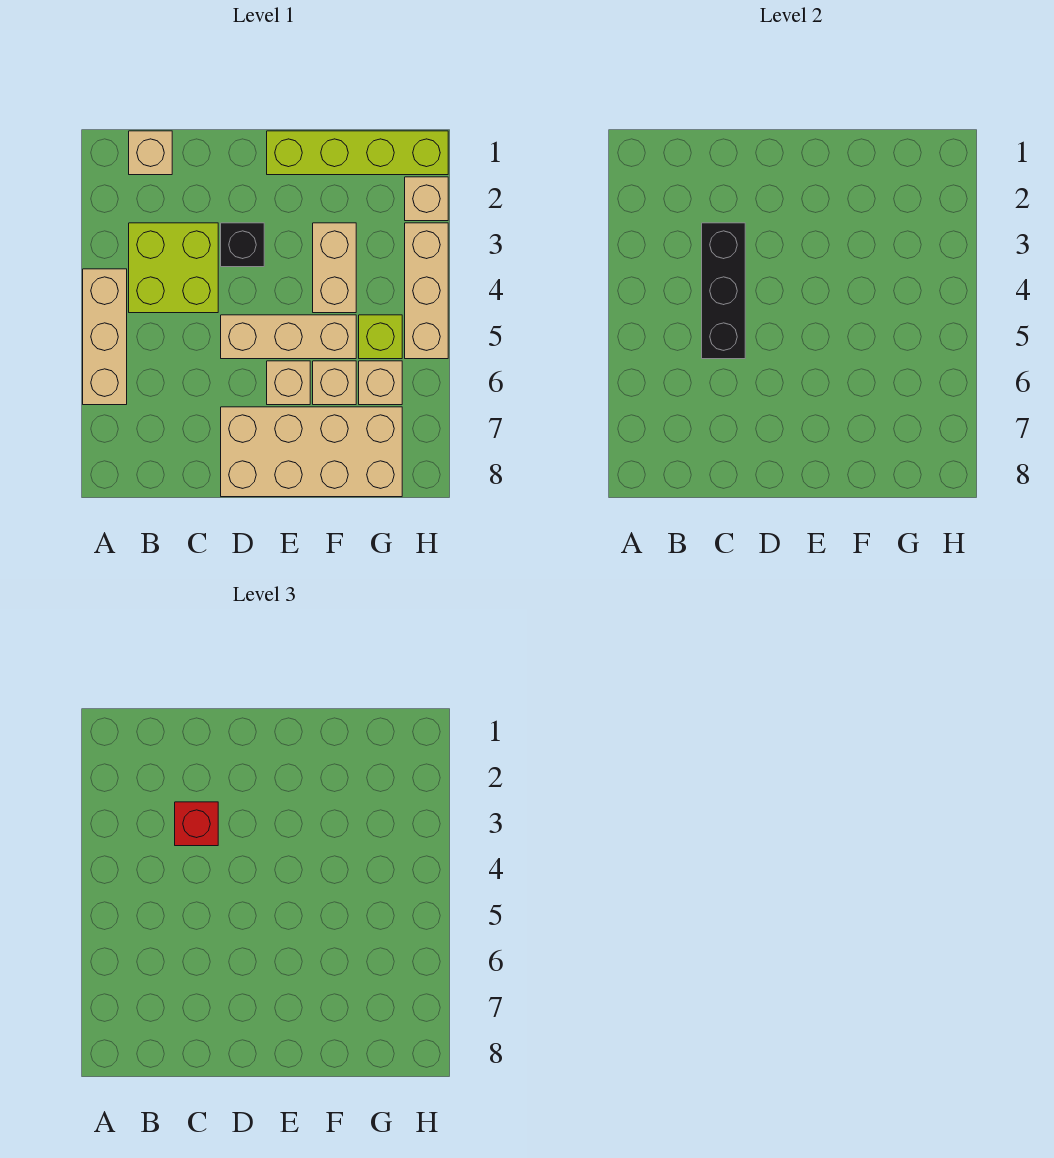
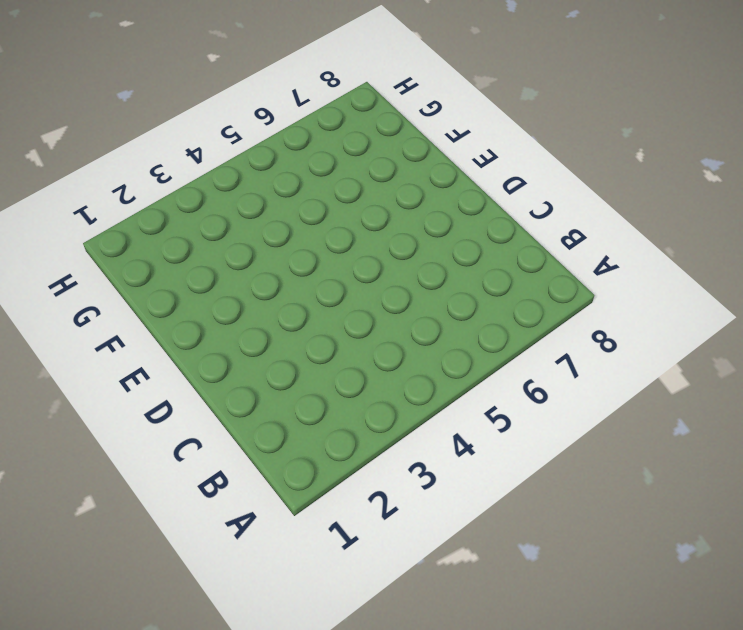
none -> tan brick A4:A6 level 1
none -> tan brick B1 level 1
none -> lime brick B3:C4 level 1

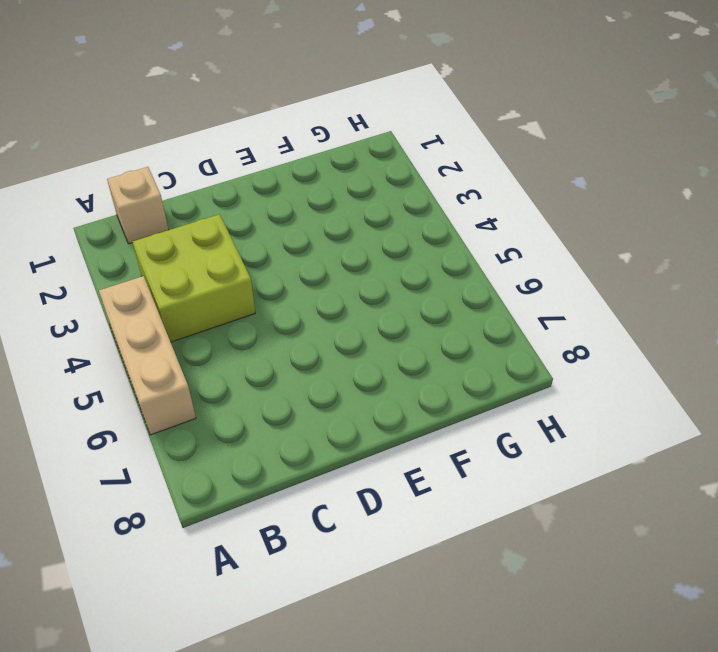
none -> black brick D3 level 1
none -> tan brick D5:F5 level 1
none -> tan brick D7:G8 level 1

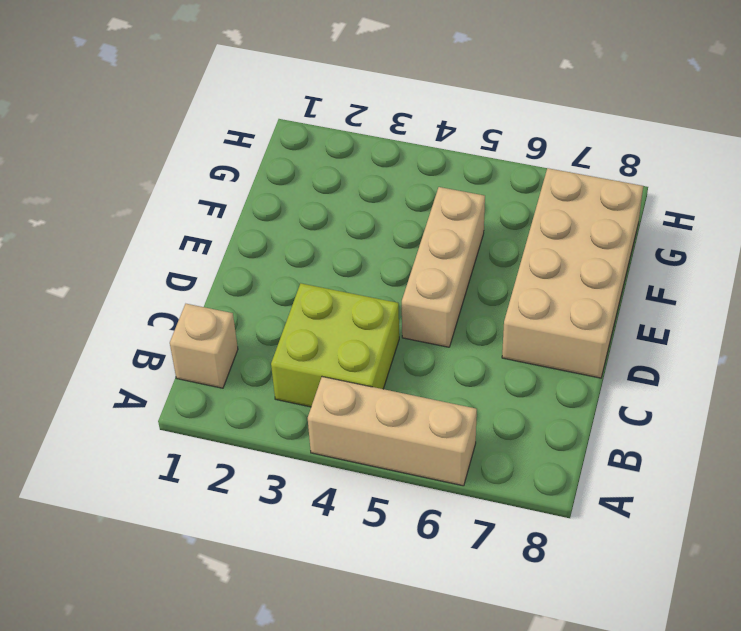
none -> black brick D3 level 1
none -> lime brick E1:H1 level 1
none -> tan brick E6 level 1

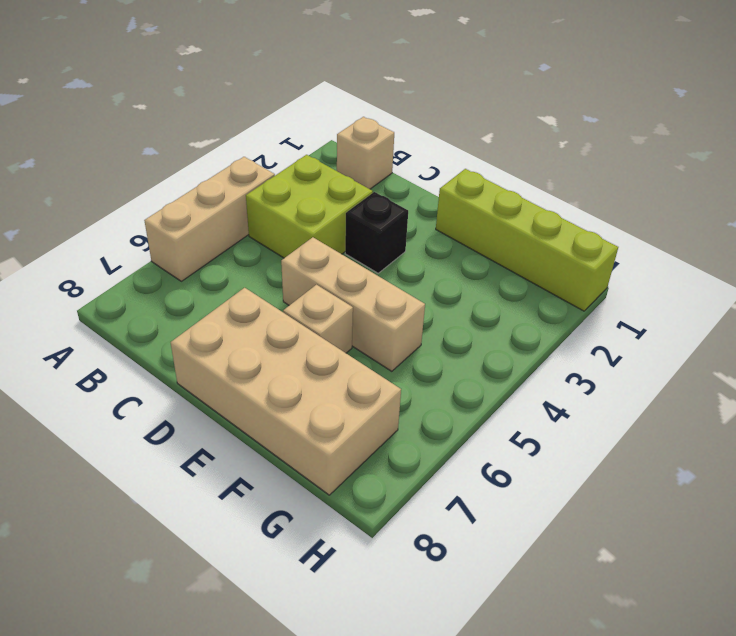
none -> tan brick F3:F4 level 1
none -> tan brick F6 level 1
none -> lime brick G5 level 1

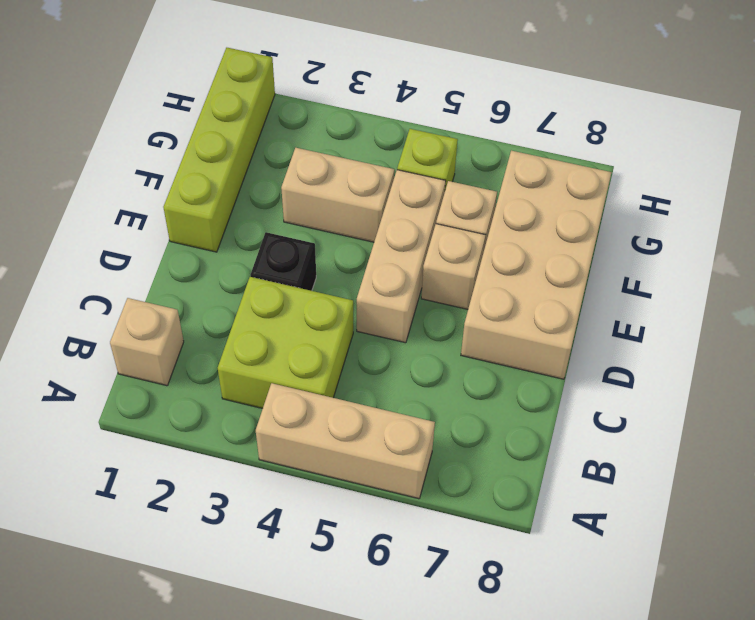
none -> tan brick G6 level 1
none -> tan brick H2 level 1
none -> tan brick H3:H5 level 1

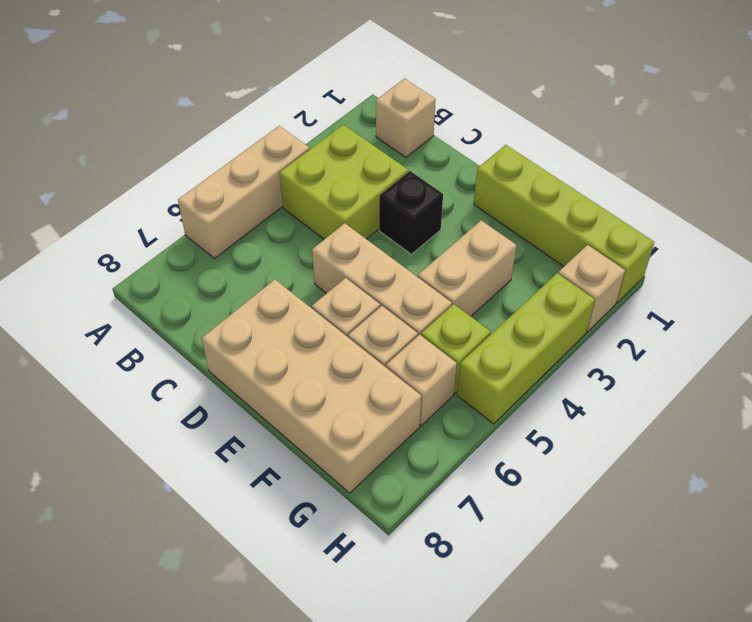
lime brick H3:H5 level 1 -> tan brick H3:H5 level 1
none -> black brick C3:C5 level 2
none -> red brick C3 level 3

